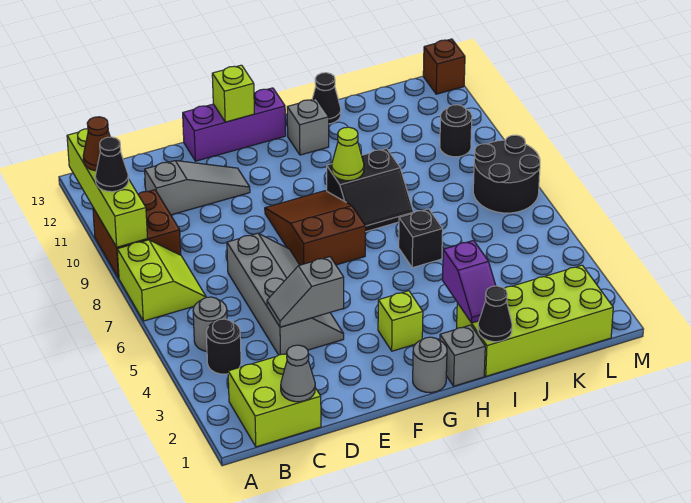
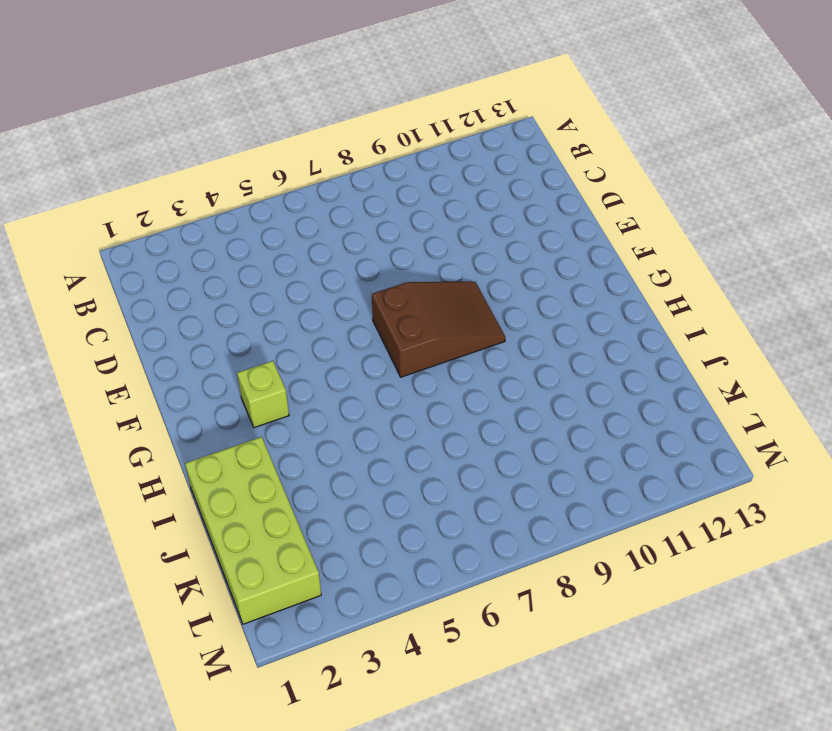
none -> lime slope A7:B8 level 1 top A
none -> brown brick A9:B10 level 1
none -> lime brick B1:C2 level 1

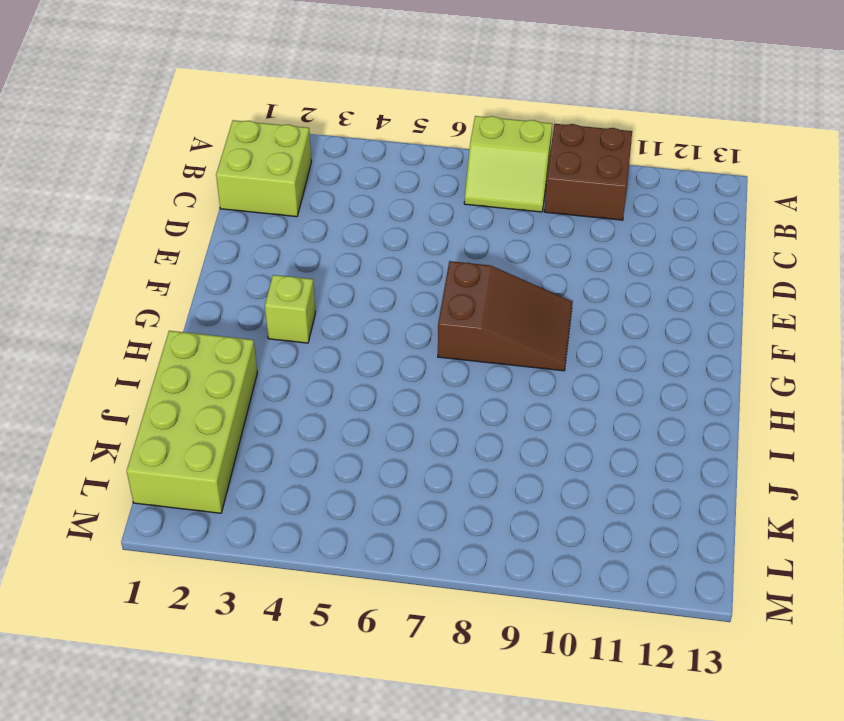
none -> black round brick B4 level 1
none -> grey round brick B5 level 1
none -> grey slope C11:E11 level 1 top C

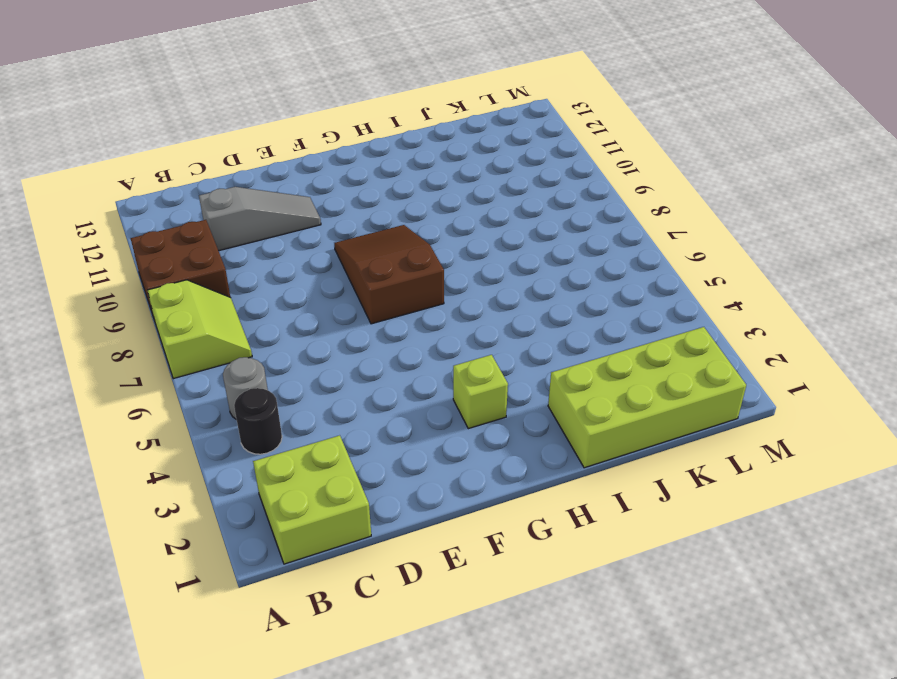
none -> grey slope D4:E7 level 1 top D
none -> purple brick E13:G13 level 1
none -> grey round brick G1 level 1

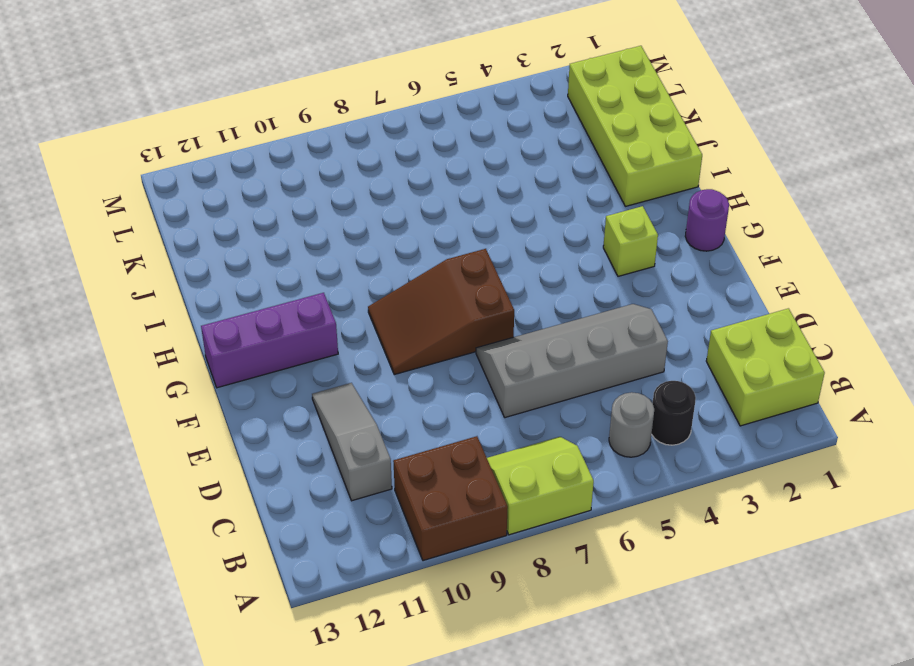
purple round brick G1 level 1 -> grey round brick G1 level 1
purple brick G11:G13 level 1 -> purple brick E13:G13 level 1
none -> grey brick H1 level 1
none -> black slope H8:I9 level 1 top 9
none -> grey brick H12 level 1

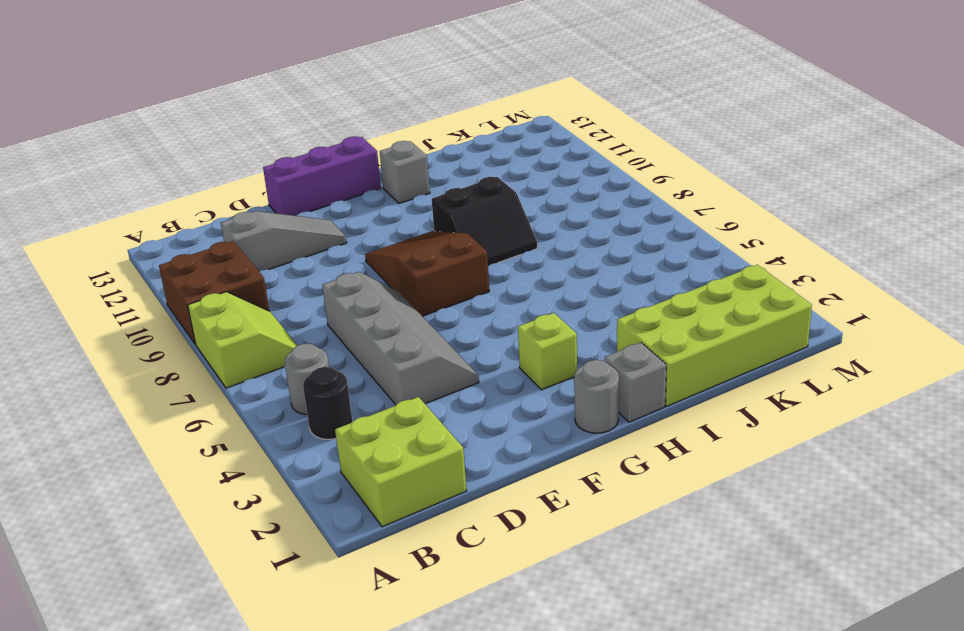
none -> black brick I6 level 1
none -> black cone I13 level 1
none -> black round brick L7:M8 level 1

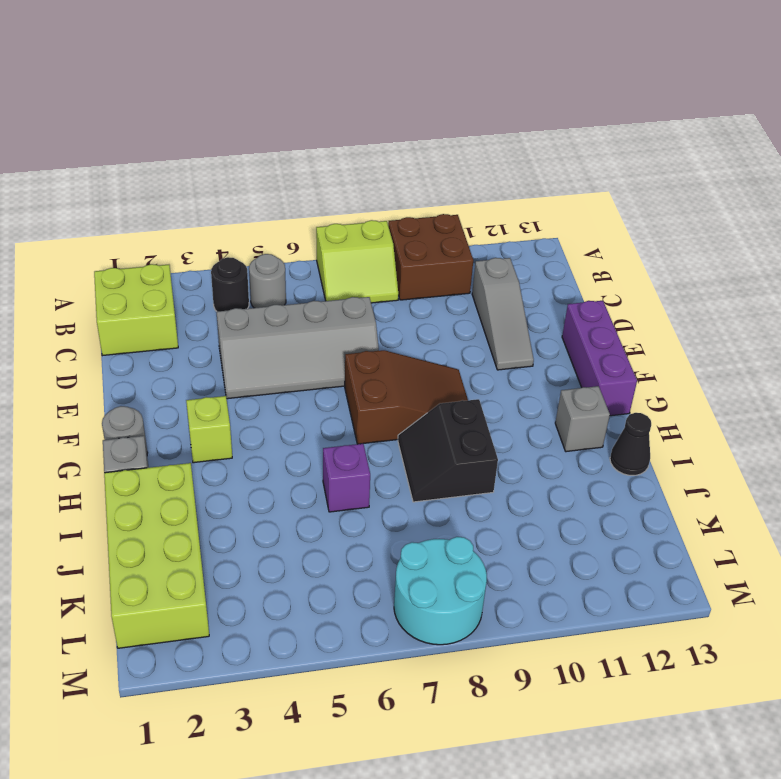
purple brick I6 level 1 -> black brick I6 level 1
cyan round brick L7:M8 level 1 -> black round brick L7:M8 level 1
none -> black round brick L10 level 1
none -> brown brick M13 level 1
none -> lime brick A9:A12 level 2

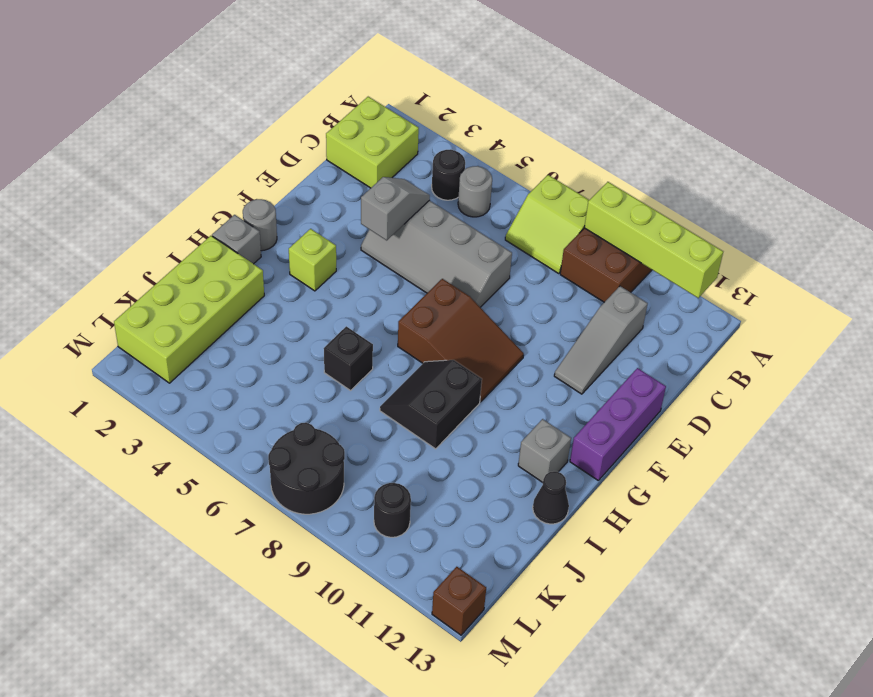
none -> grey cone C1 level 2
none -> lime brick F13 level 2
none -> lime cone H9 level 2

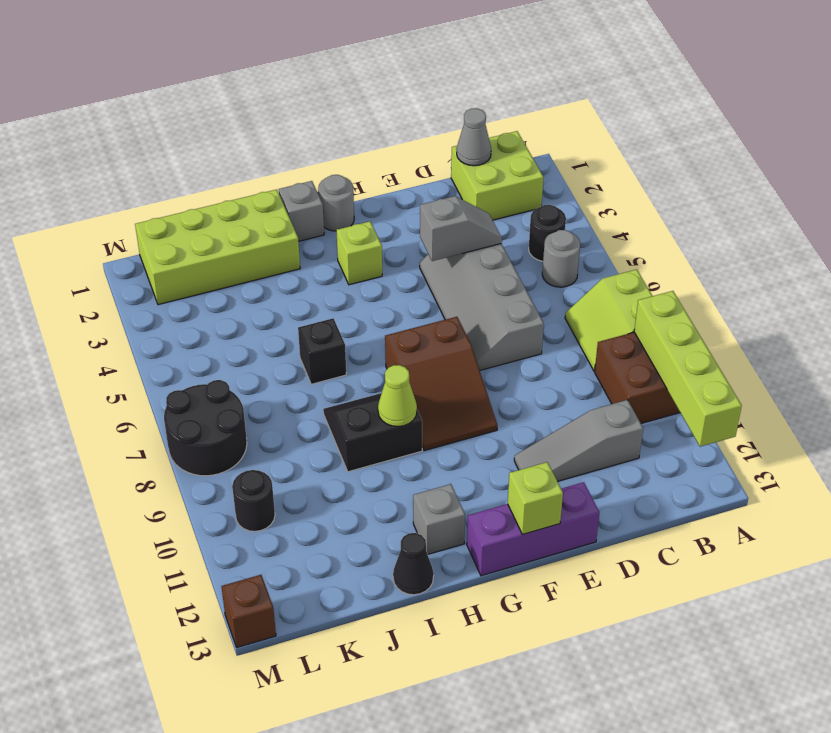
none -> black cone I1 level 2
none -> purple slope I2:I3 level 2 top 3
none -> black cone A10 level 3

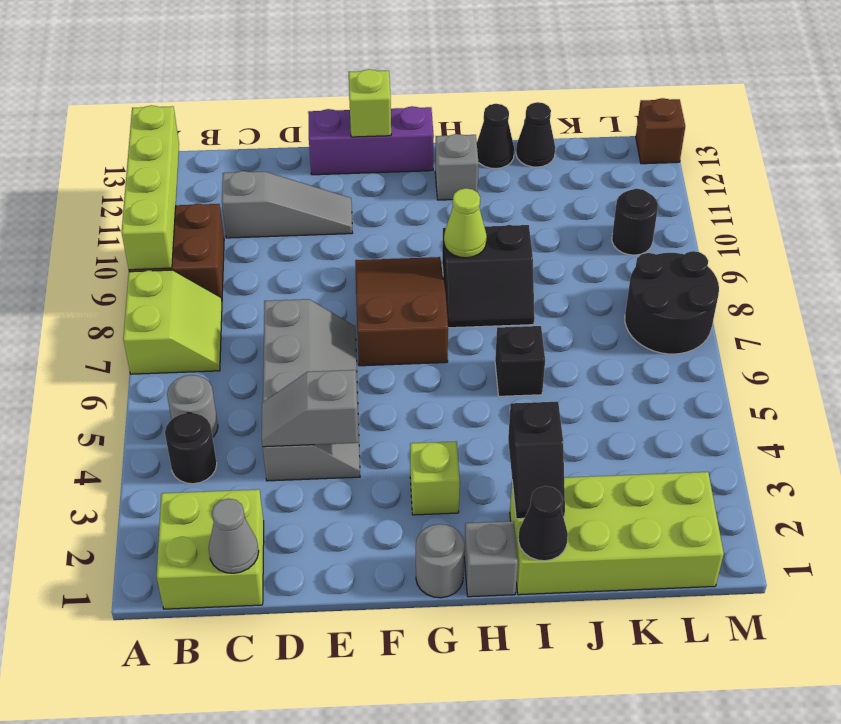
black slope I2:I3 level 2 top 3 -> purple slope I2:I3 level 2 top 3
black cone J13 level 1 -> black cone A10 level 3
none -> brown cone A11 level 3

